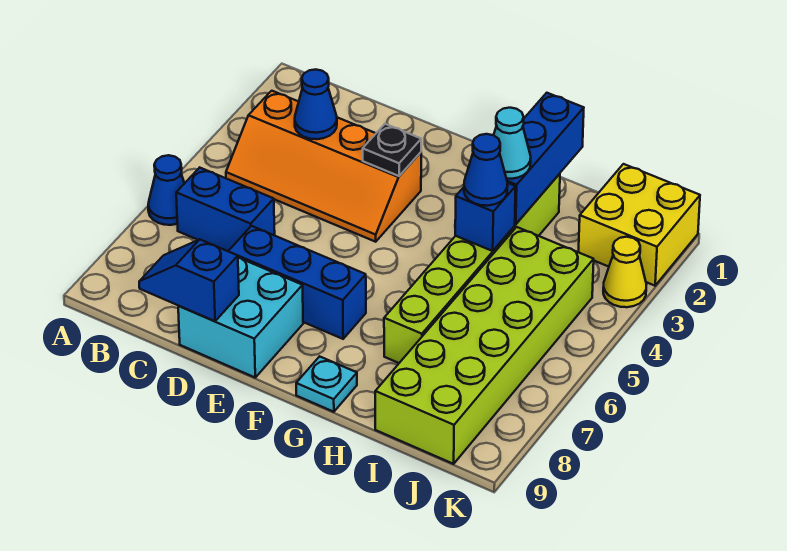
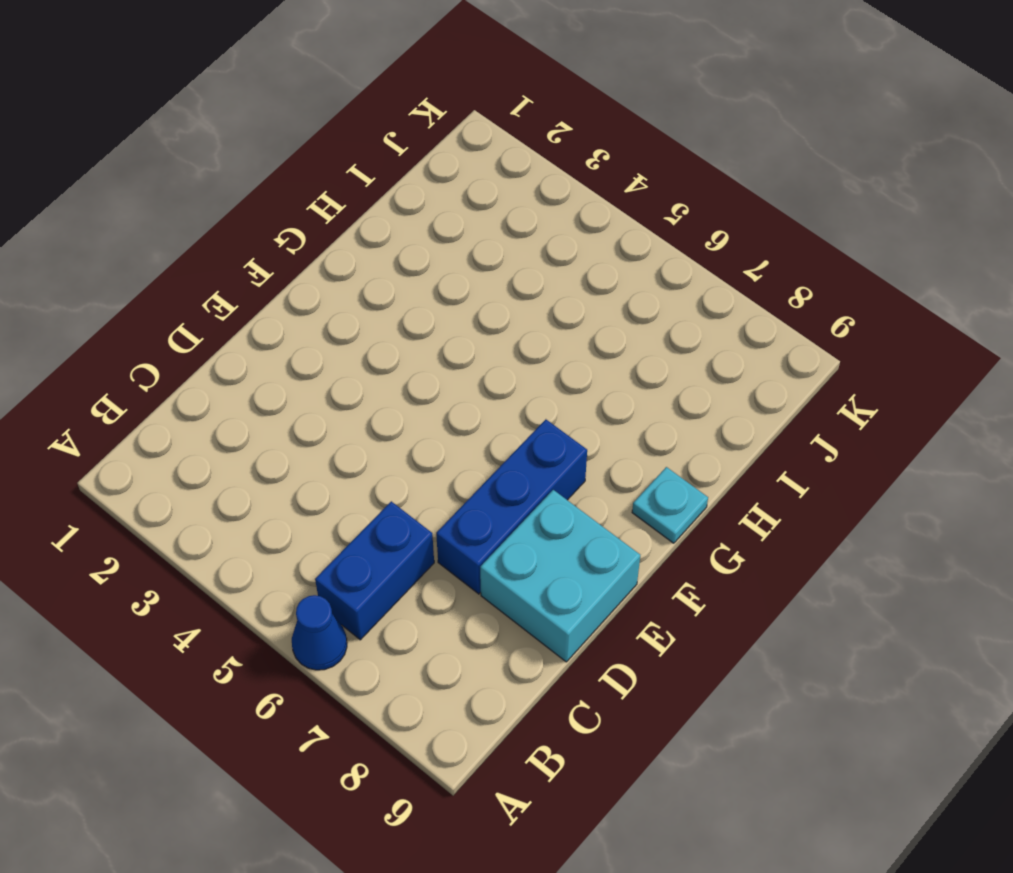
none -> orange slope B3:E4 level 1 top 3
none -> lime brick H2:H7 level 1
none -> lime brick I4:J9 level 1

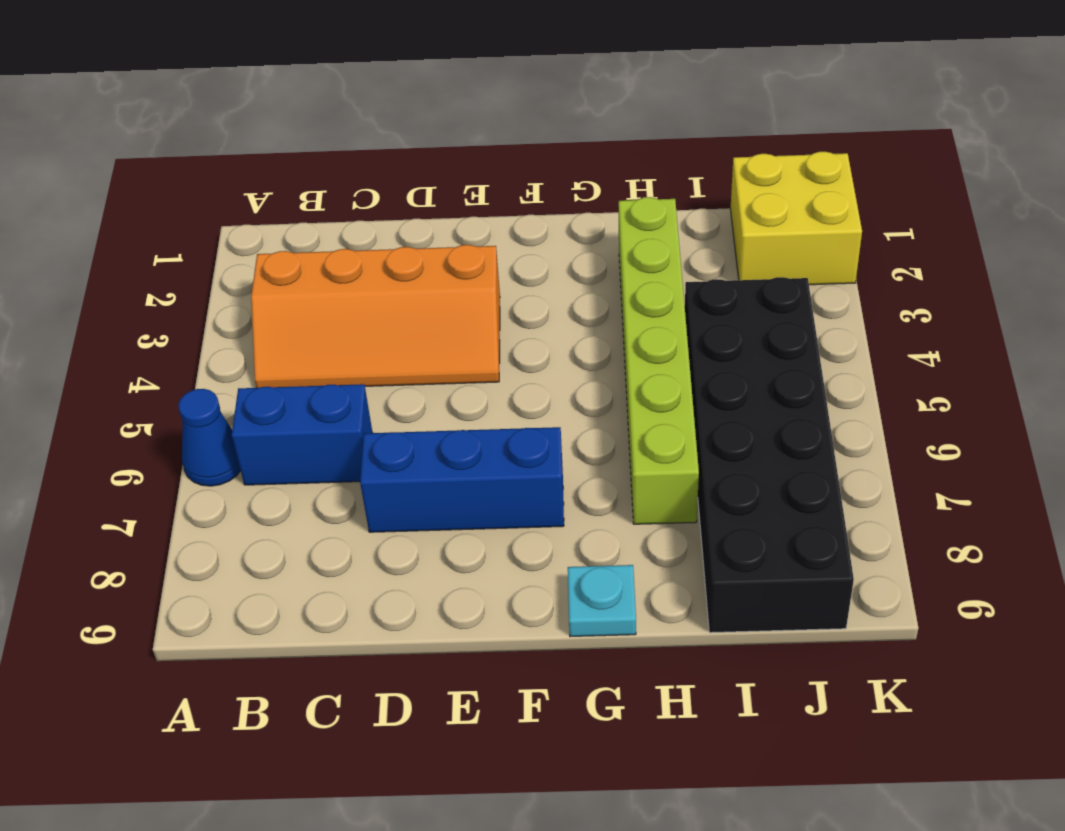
black brick I4:J9 level 1 -> lime brick I4:J9 level 1
none -> cyan brick D8:E9 level 1
none -> yellow cone K3 level 1
none -> blue cone C3 level 2

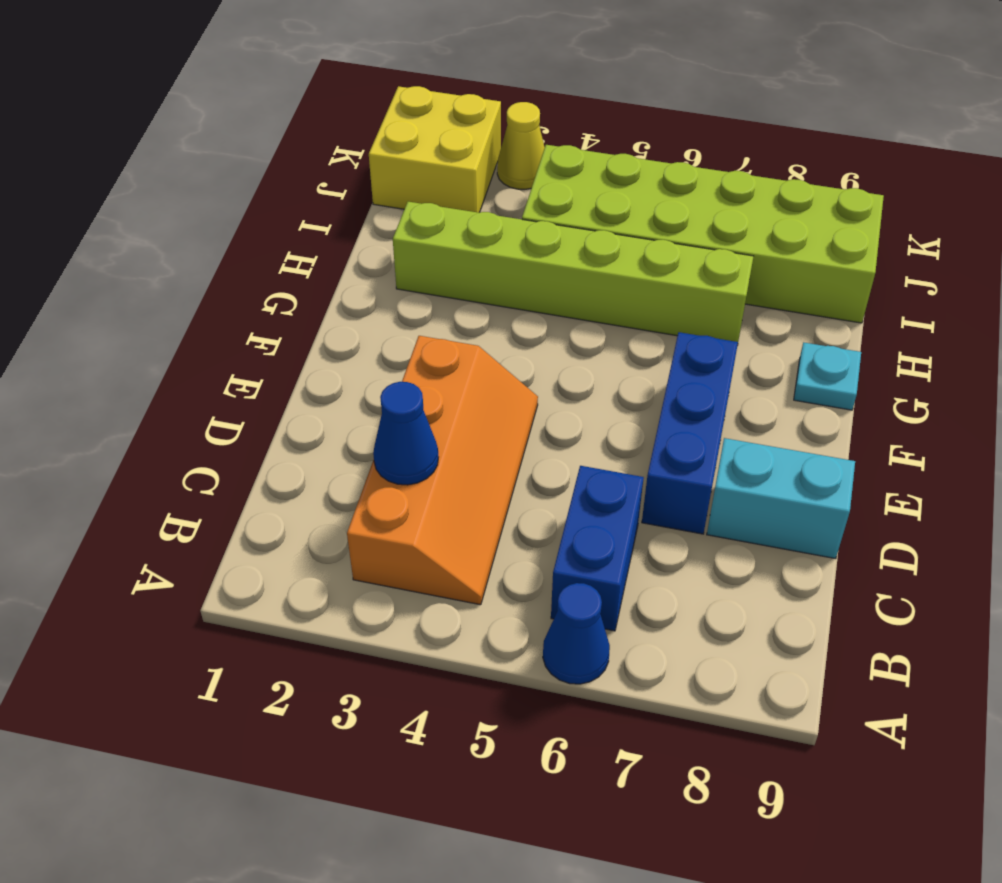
cyan brick D8:D9 level 1 -> cyan brick D8:E9 level 1
none -> blue slope C9:D9 level 2 top D
none -> black plate E3 level 2
none -> blue brick H1:H3 level 2

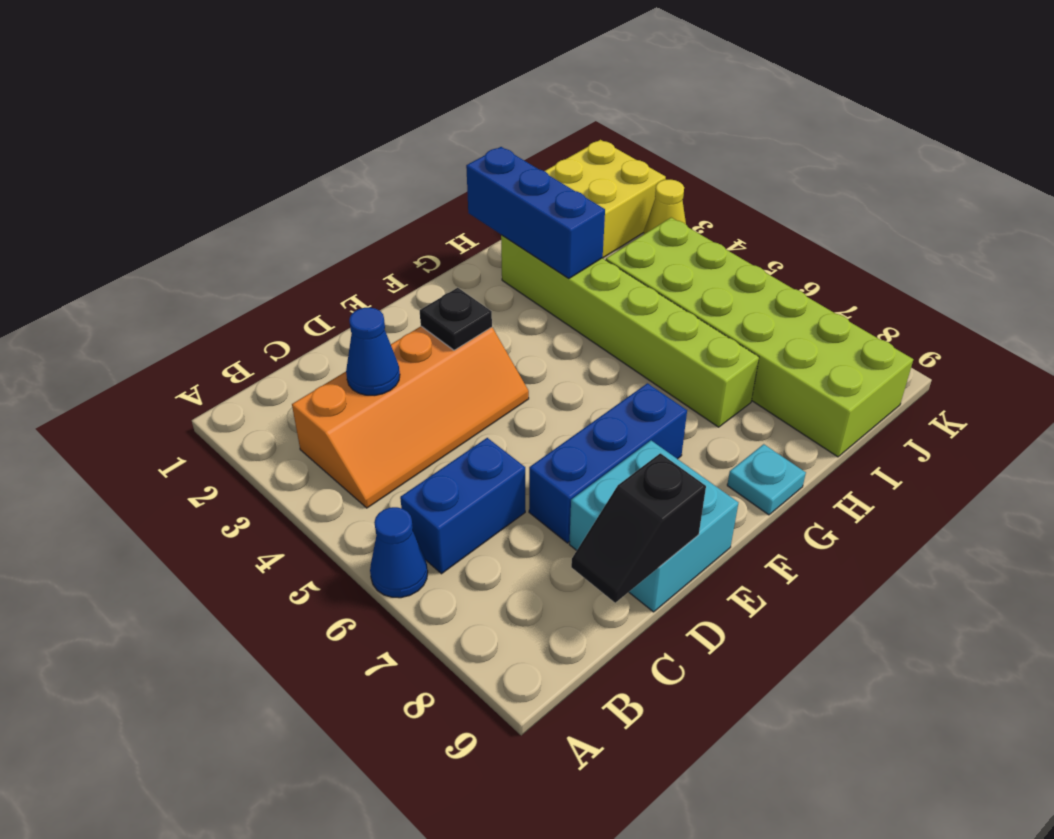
black slope C9:D9 level 2 top D -> blue slope C9:D9 level 2 top D
none -> blue brick H4 level 2
none -> cyan cone H3 level 3
none -> blue cone H4 level 3

